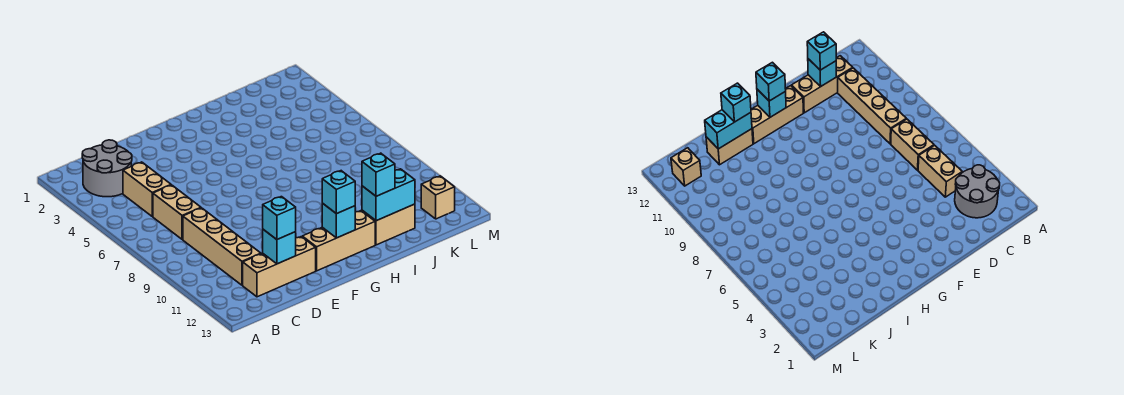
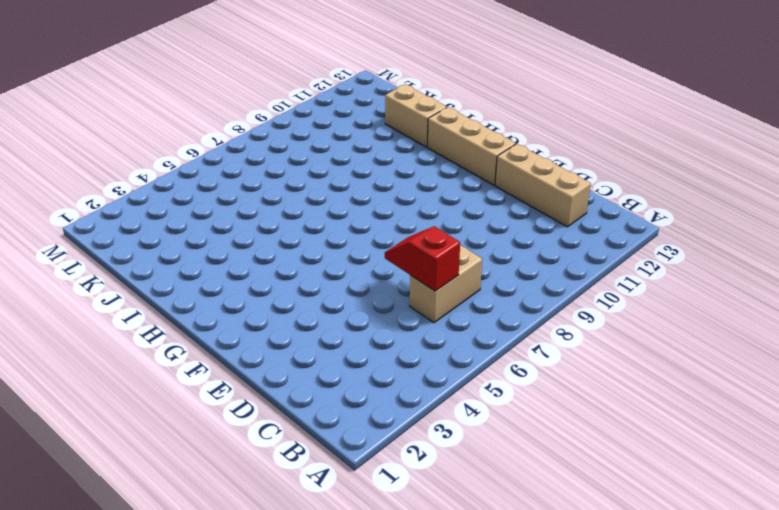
red slope C6:D6 level 2 top C -> none
none -> grey round brick B2:C3 level 1
none -> tan brick C4:C5 level 1
none -> tan brick C8:C11 level 1

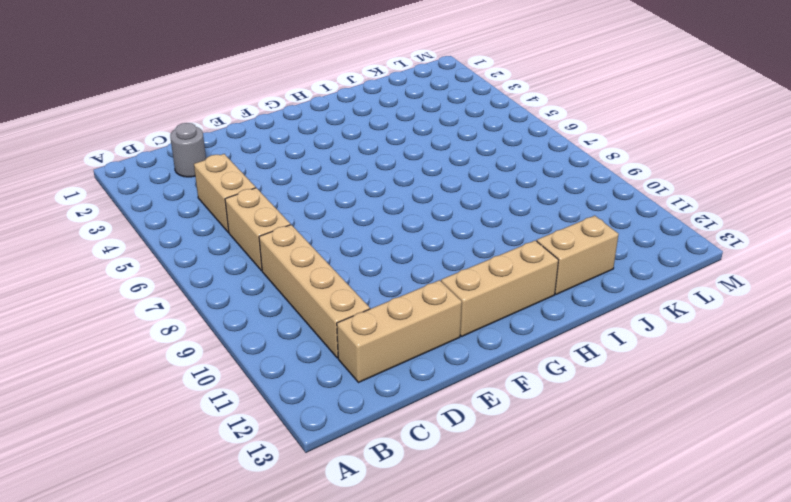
grey round brick C2 level 1 -> grey round brick B2:C3 level 1
none -> tan brick L12 level 1
none -> cyan brick D12 level 2
none -> cyan brick G12 level 2

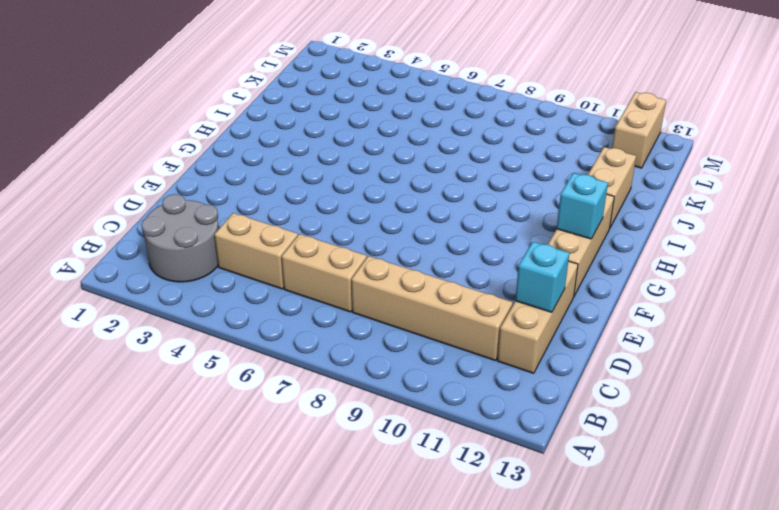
tan brick L12:M12 level 1 -> tan brick L12 level 1
none -> cyan brick I12:J12 level 2
none -> cyan brick D12 level 3
none -> cyan brick G12 level 3

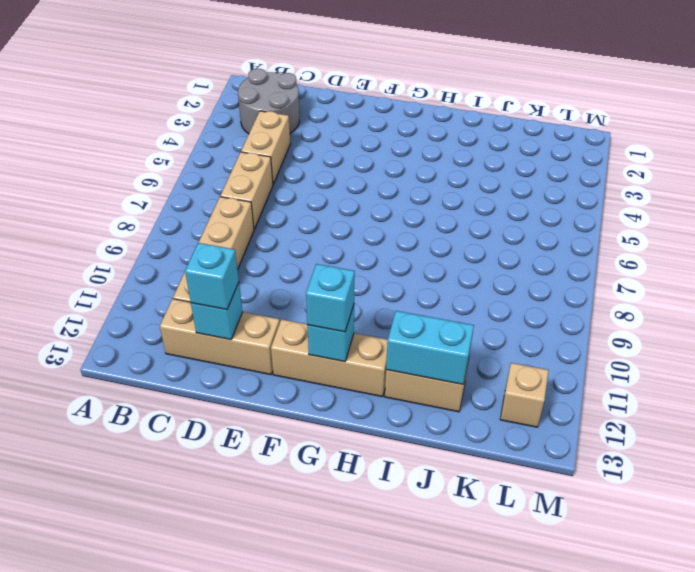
none -> cyan brick I12 level 3

